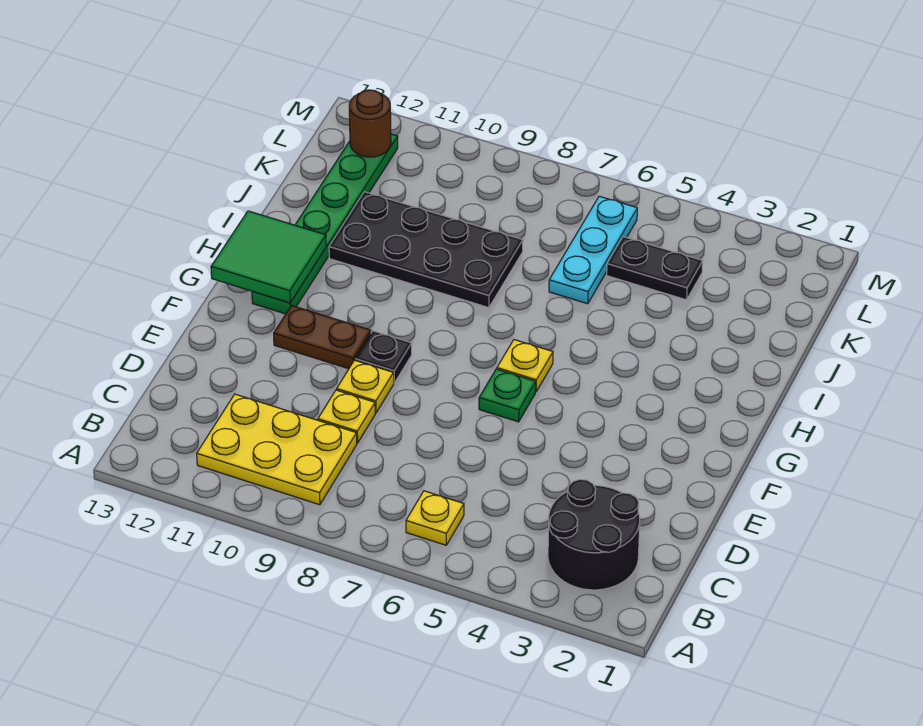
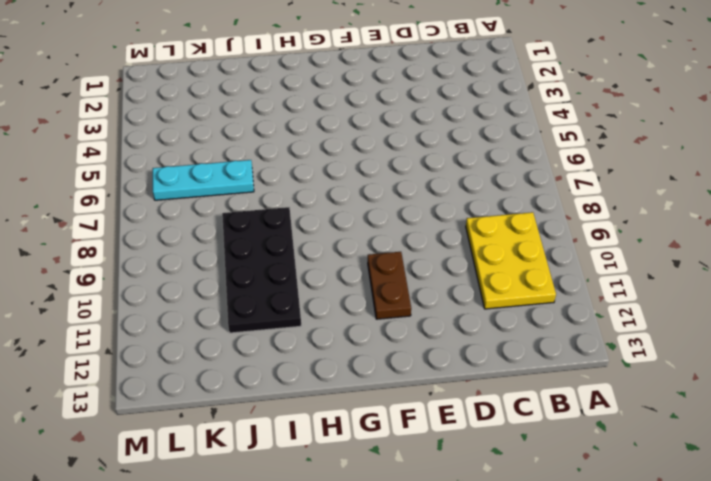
none -> black round brick B2:C3 level 1
none -> yellow plate B6 level 1
none -> yellow plate D9 level 1

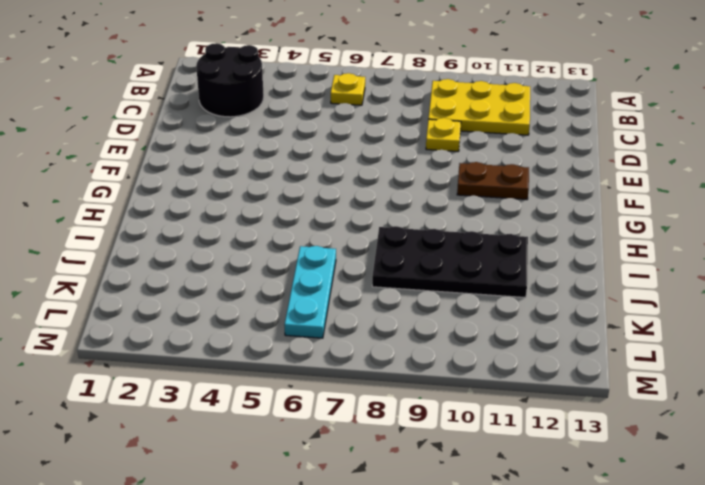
none -> yellow plate E9 level 1
none -> green plate F6 level 1
none -> black plate F9 level 1

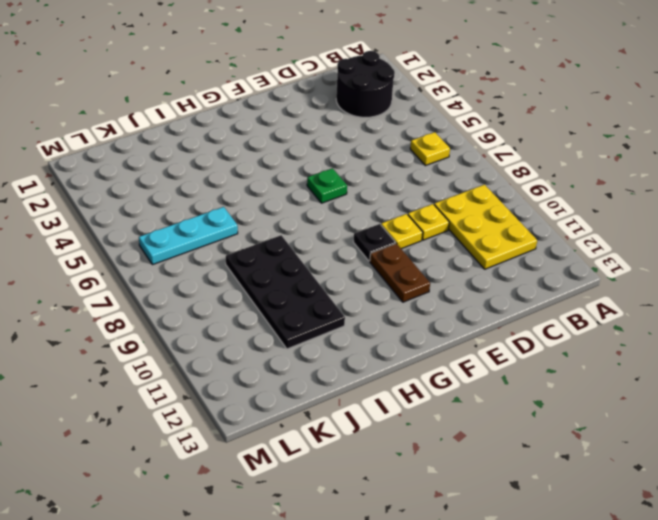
none -> yellow plate G6 level 1
none -> green plate G12:L12 level 1
none -> black plate K4:K5 level 1

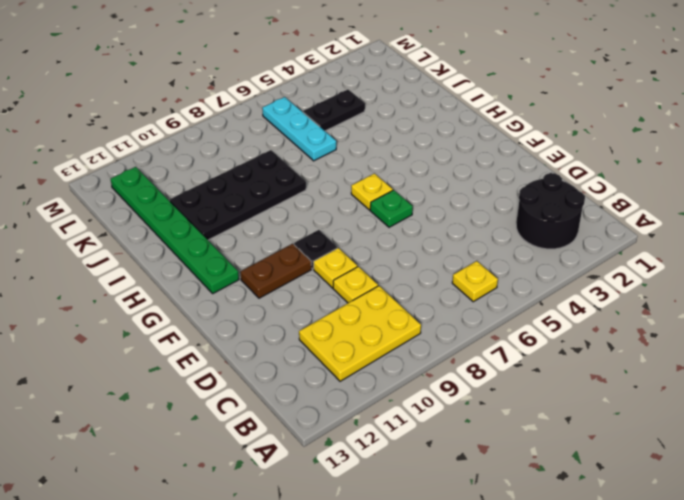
none -> green tile G12:H13 level 2
none -> brown round brick L12 level 2

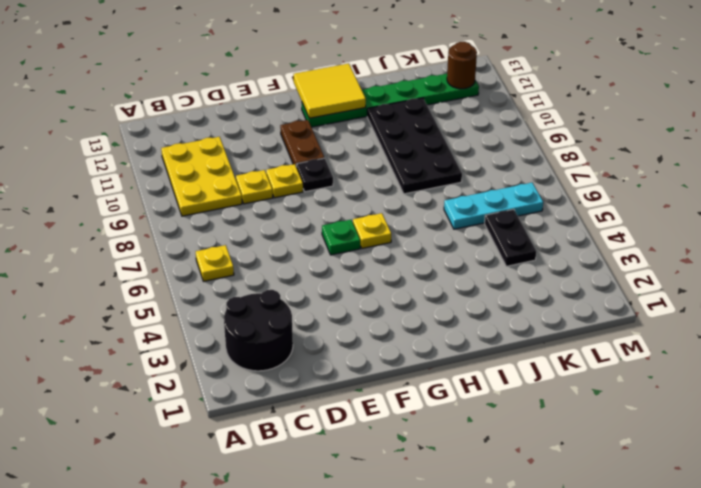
yellow tile G12:H13 level 2 -> green tile G12:H13 level 2

